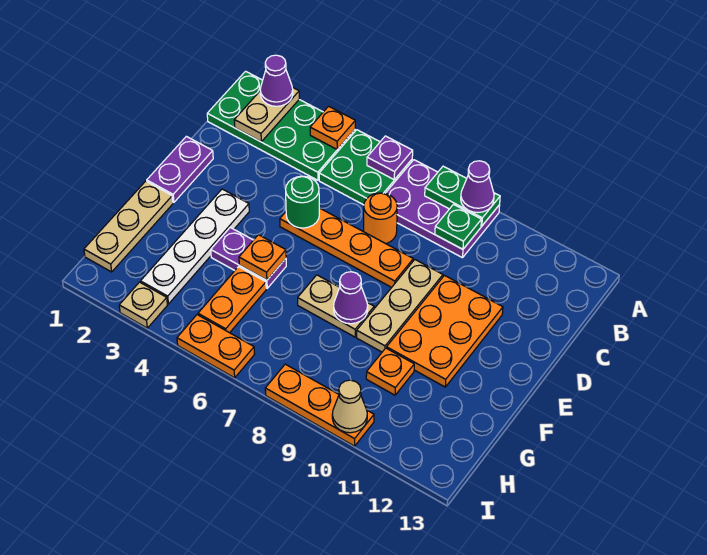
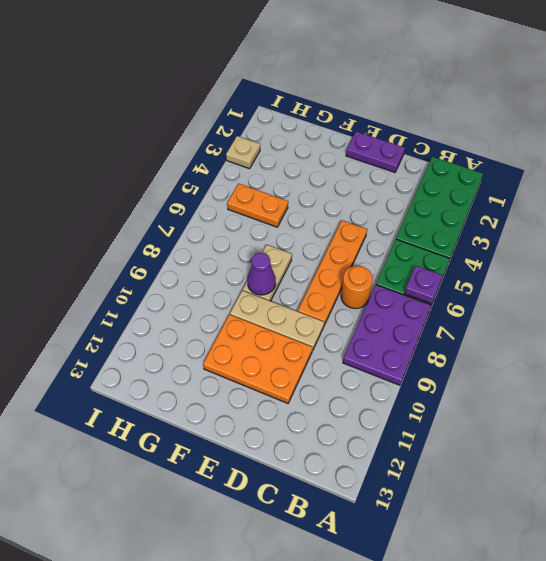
none -> white plate E3:H3 level 1
none -> tan plate F1:H1 level 1
none -> purple plate F4:F5 level 1

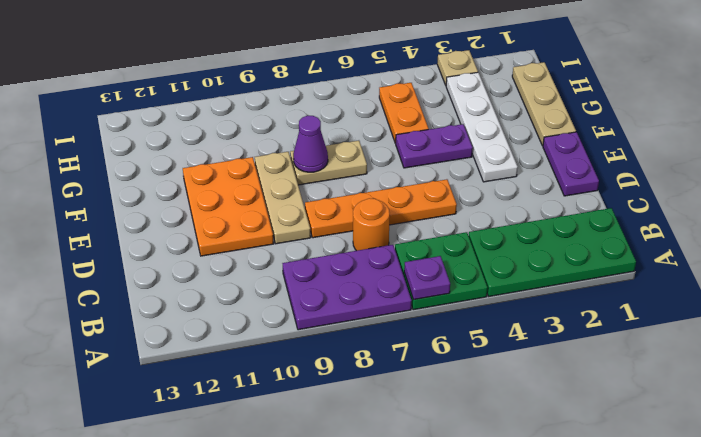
none -> orange plate G10 level 1
none -> orange plate I5:I6 level 1
none -> orange plate I8:I10 level 1

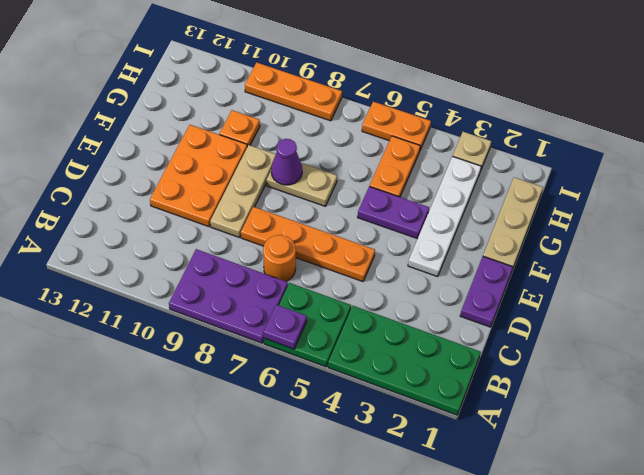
none -> tan plate A2:B2 level 2
none -> orange plate A4 level 2
none -> green plate A8:A9 level 2

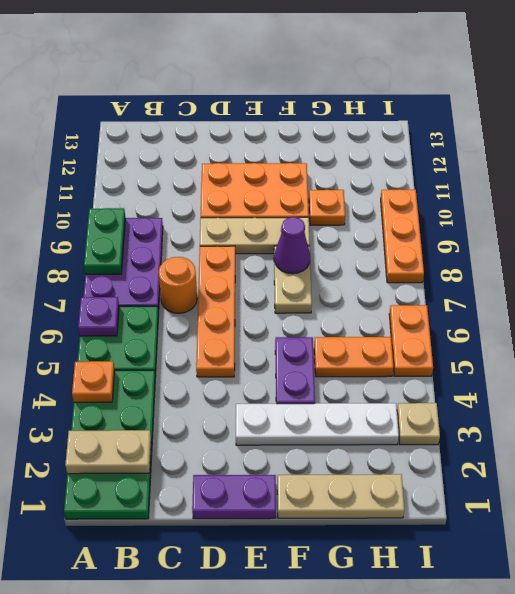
none -> green plate B9 level 2
none -> green round brick D5 level 2
none -> orange plate F5 level 2

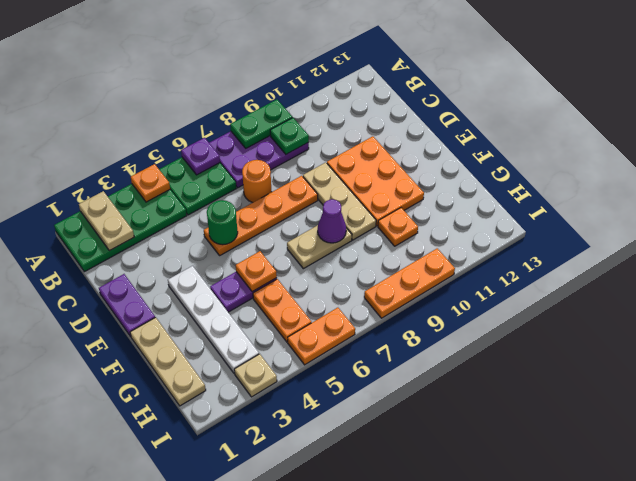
none -> tan cone I10 level 2
none -> purple cone A2 level 3
none -> purple cone A9 level 3

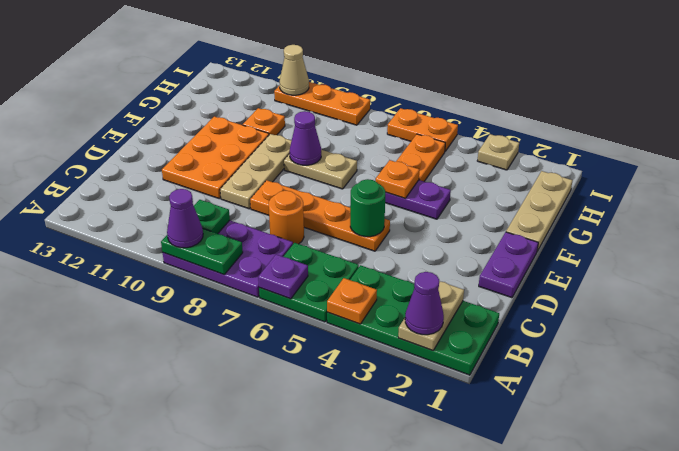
none -> white plate E3:H3 level 1

